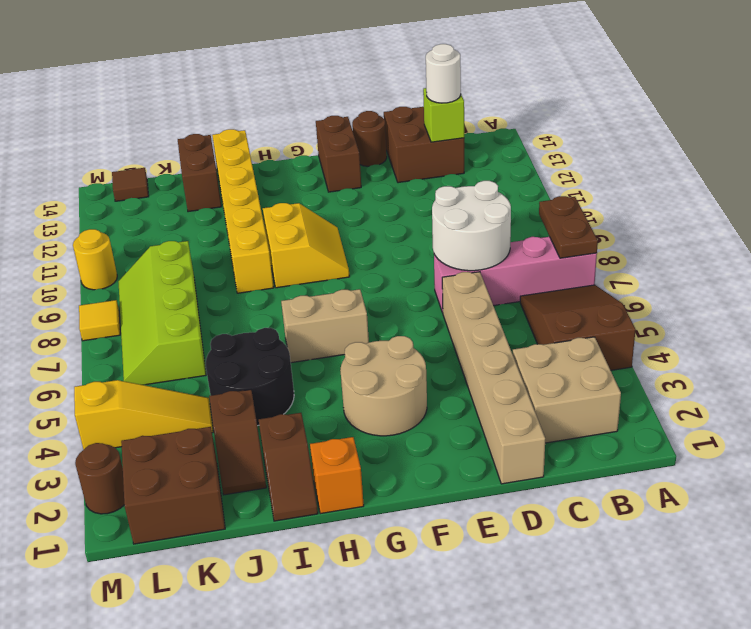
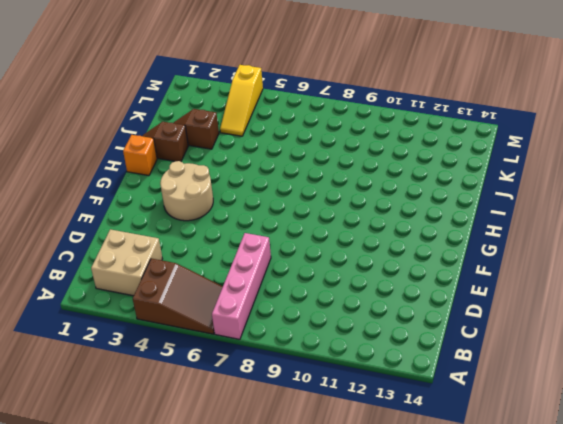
none -> brown brick C13:D14 level 1
none -> tan brick D1:D6 level 1
none -> brown round brick E14 level 1

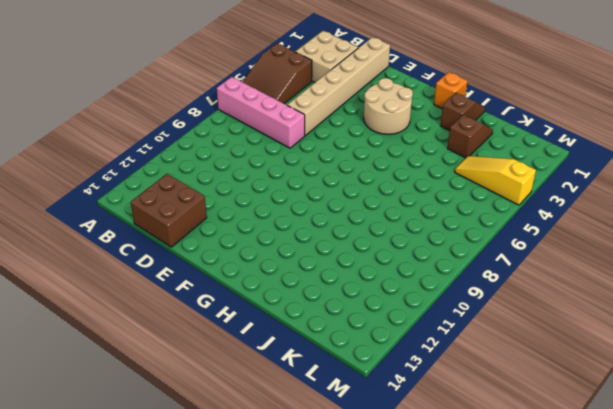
none -> brown round brick E14 level 1
none -> brown brick F13:F14 level 1
none -> tan brick G6:H6 level 1

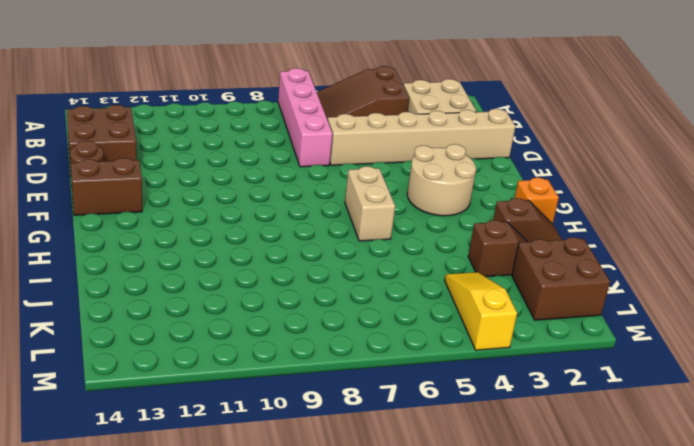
none -> yellow slope G9:H10 level 1 top H
none -> black round brick I4:J5 level 1
none -> yellow brick I9:I14 level 1

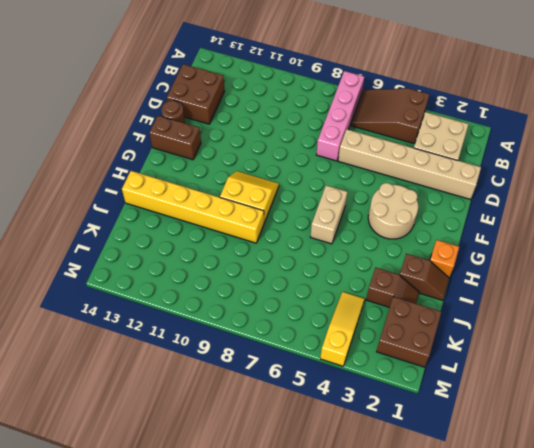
none -> black round brick I4:J5 level 1
none -> brown brick J13:J14 level 1
none -> lime slope K6:L9 level 1 top K

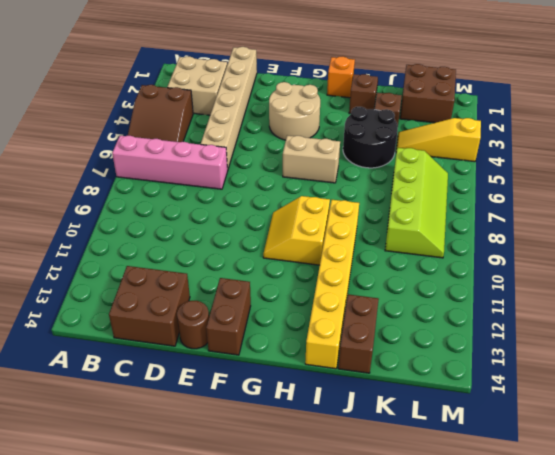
none -> brown tile L14 level 1
none -> brown round brick M2 level 1
none -> yellow tile M8 level 1

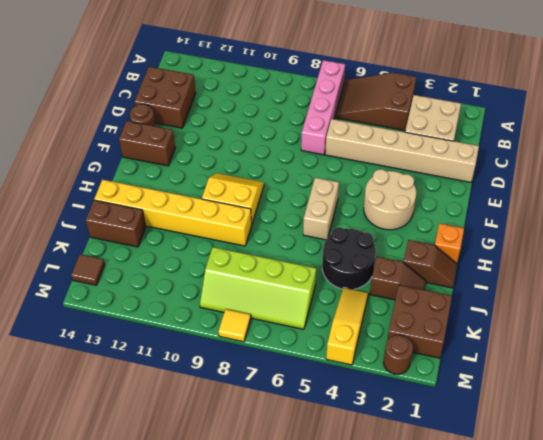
none -> yellow round brick M10 level 1
none -> brown plate A7:A8 level 2
none -> white round brick C7:D8 level 2

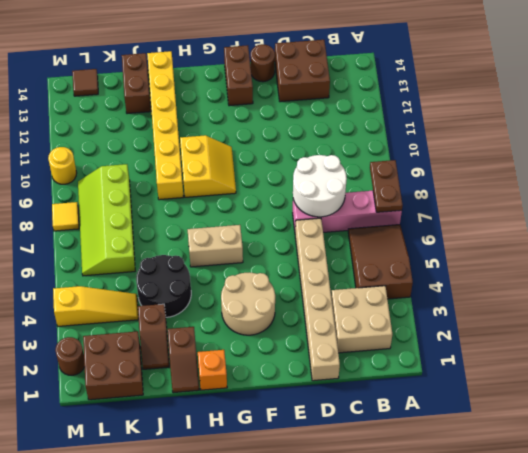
none -> lime brick C13 level 2
none -> white round brick C13 level 3

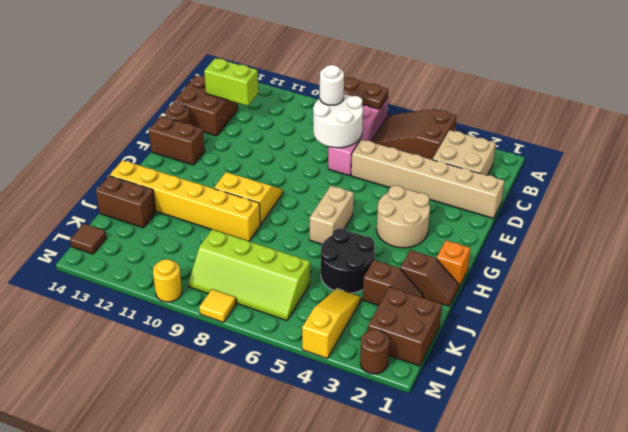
white round brick C8 level 3 -> white round brick C13 level 3
lime brick C12:C13 level 2 -> lime brick C13 level 2

